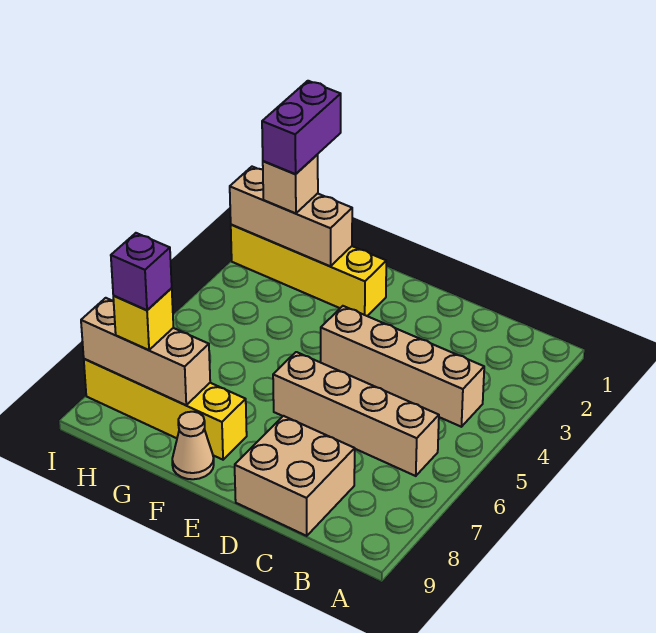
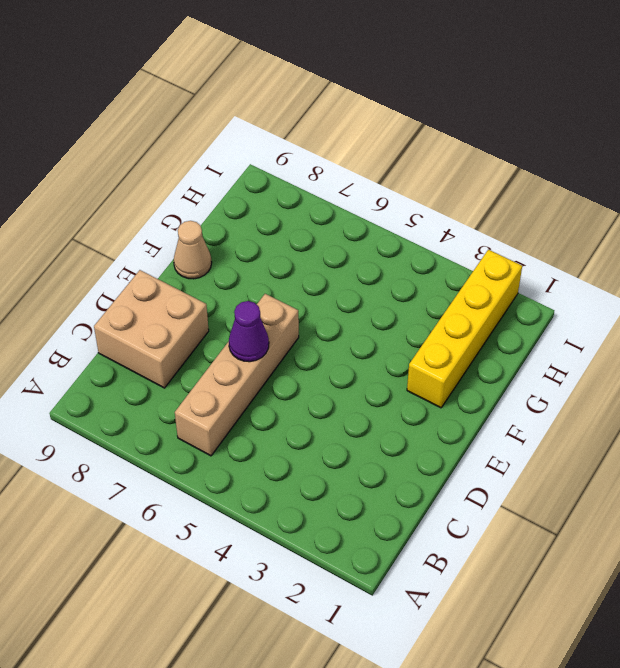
purple cone D6 level 2 -> none
none -> tan brick B4:E4 level 1
none -> yellow brick F8:I8 level 1
none -> tan brick G2:I2 level 2

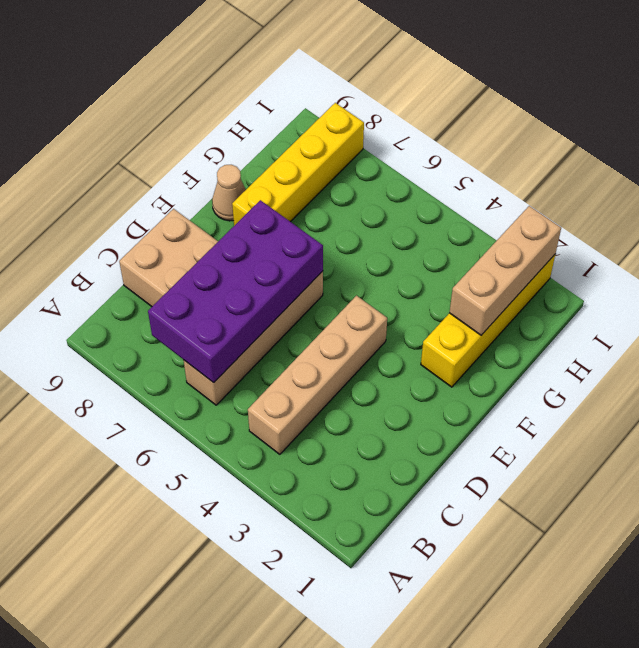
purple brick B6:E7 level 2 -> none
none -> tan brick G8:I8 level 2
none -> tan brick H2 level 3
none -> yellow brick H8 level 3

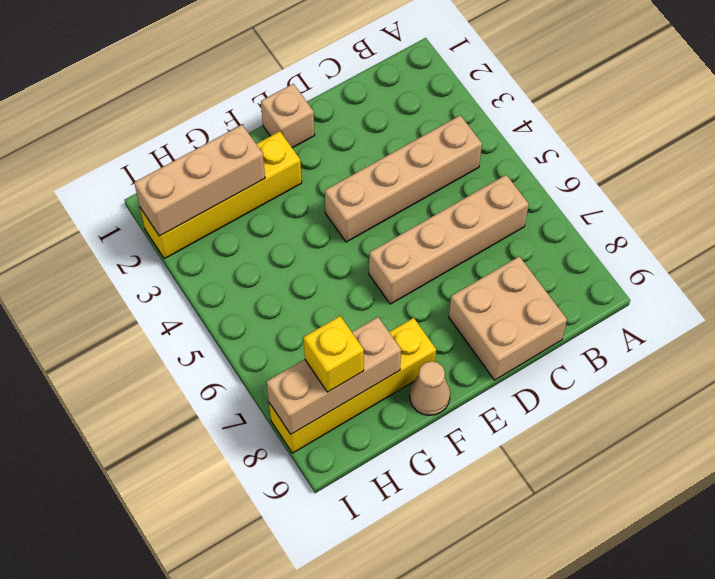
tan brick E1 level 1 -> tan brick H2 level 3
none -> purple brick H1:H2 level 4
none -> purple brick H8 level 4

